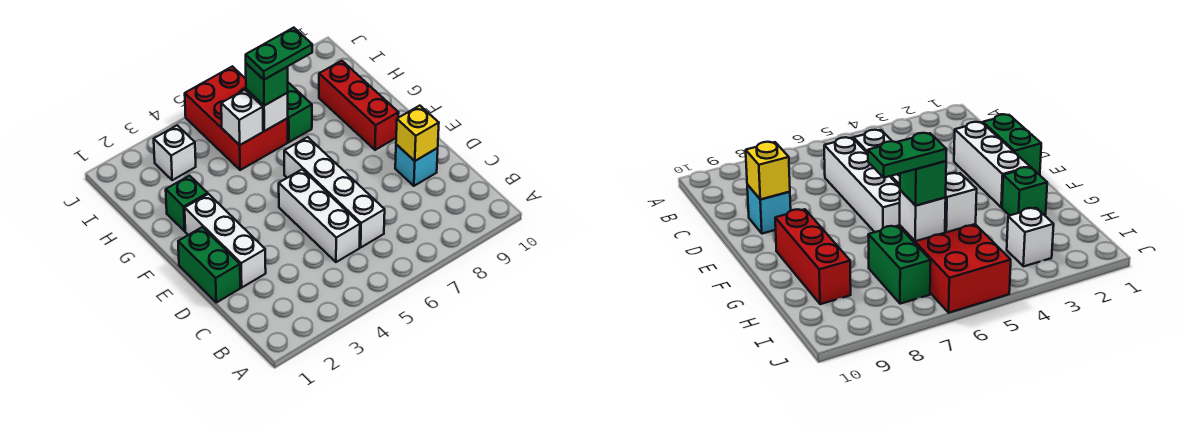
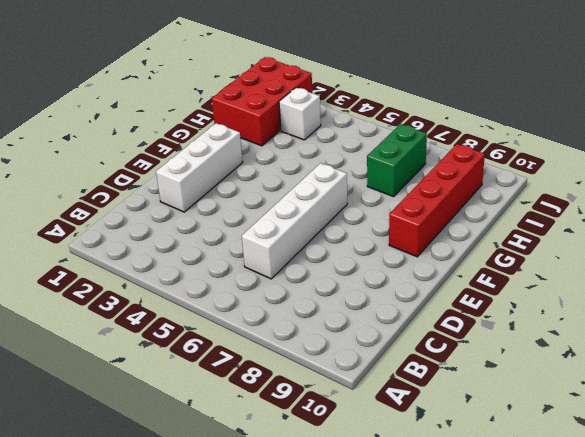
red brick F9:I9 level 1 -> red brick F9:H9 level 1
red brick H1:J2 level 1 -> red brick H5:J6 level 1
none -> white brick C5:E5 level 1
none -> green brick D1:E1 level 1
none -> cyan brick D9 level 1

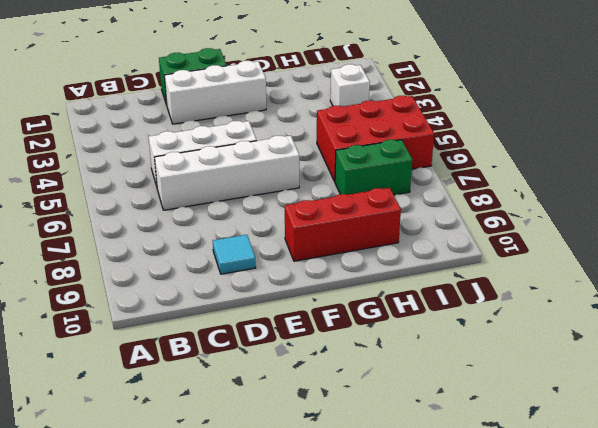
cyan tile D9 level 1 -> cyan brick D9 level 1
none -> green brick G2 level 1
none -> yellow brick D9 level 2
none -> white brick H5 level 2

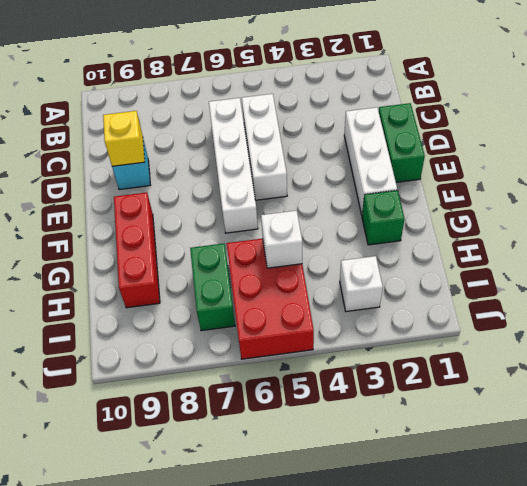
none -> white brick H6 level 2
none -> green brick H6 level 3
none -> green plate H6:H7 level 4

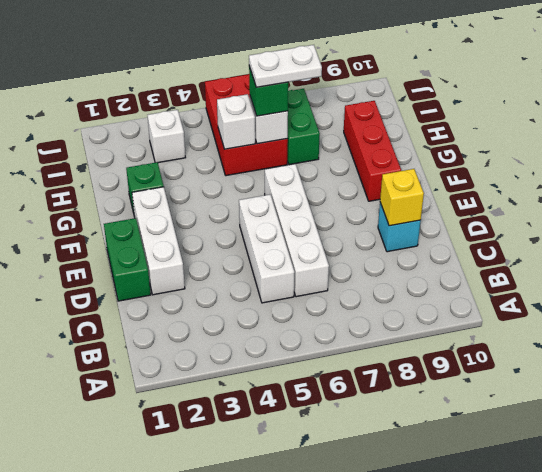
white plate H6:H7 level 4 -> green plate H6:H7 level 4

